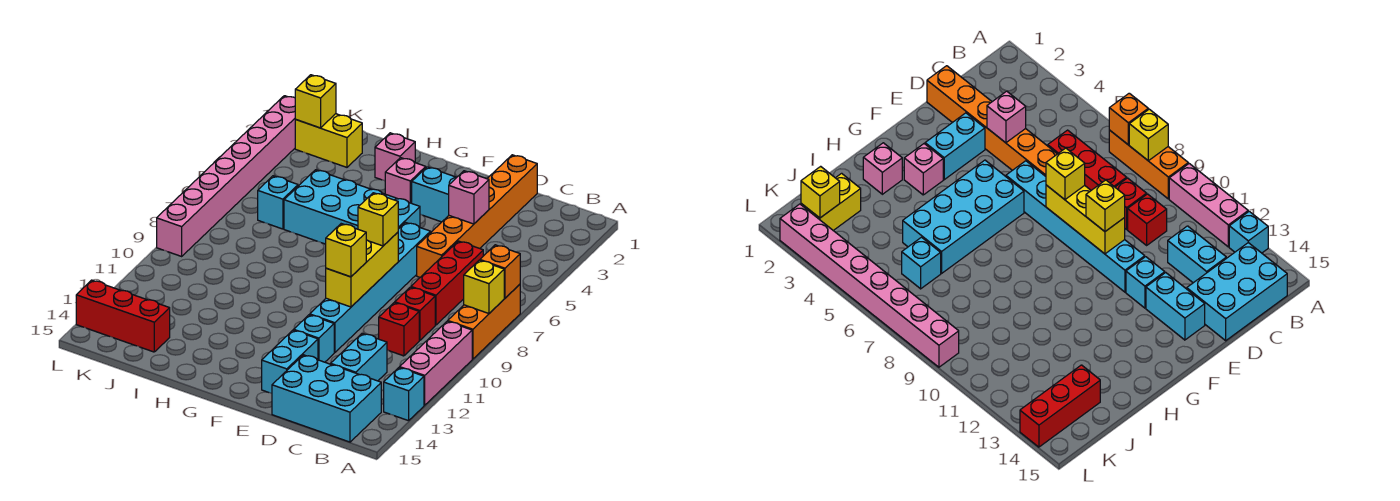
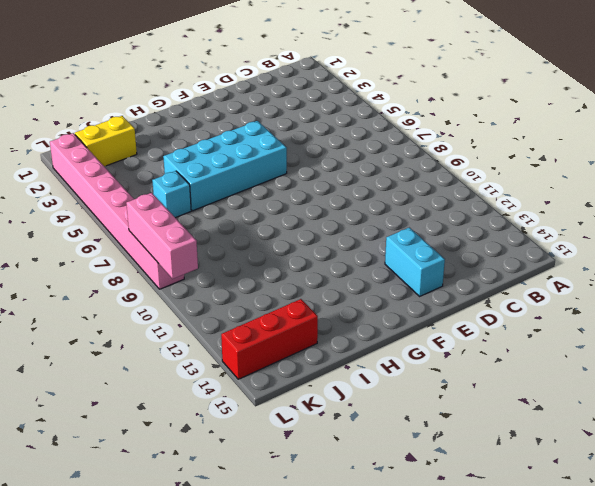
pink brick L8:L10 level 2 -> pink brick A10:A12 level 1
none -> orange brick A7:A9 level 1
none -> cyan brick A13 level 1
none -> cyan brick B14:D15 level 1

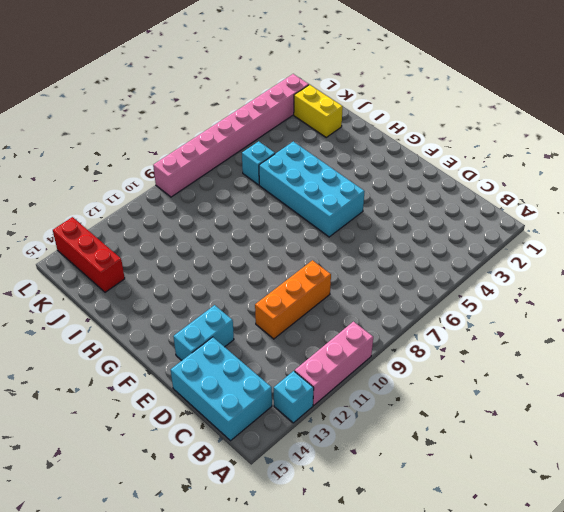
orange brick D9:D11 level 1 -> orange brick A7:A9 level 1
none -> red brick C6:C8 level 1
none -> red brick C9 level 1
none -> red brick C10 level 1

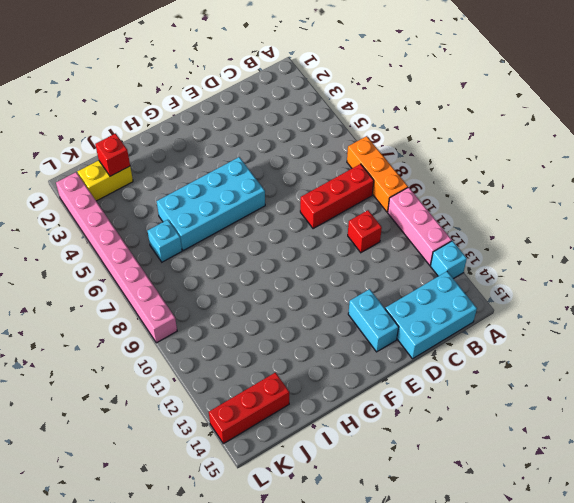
red brick B8:D8 level 1 -> red brick C6:C8 level 1
red brick J2 level 2 -> red brick C9 level 1
none -> cyan brick C12:C13 level 1
none -> orange brick D1:D6 level 1
none -> cyan brick E3:F3 level 1

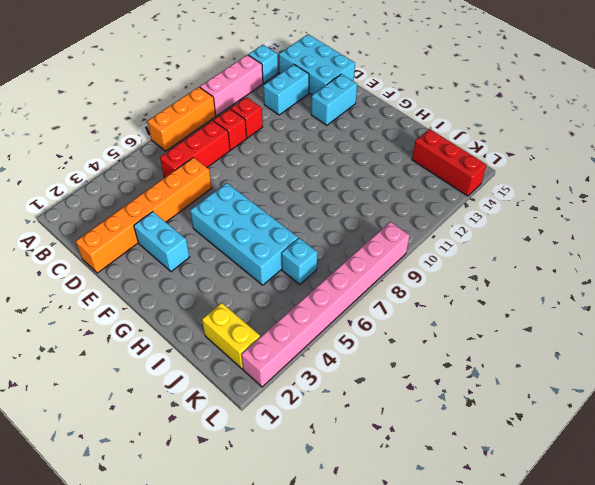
none -> cyan brick E6:E11 level 1
none -> cyan brick E12 level 1
none -> pink brick G3 level 1

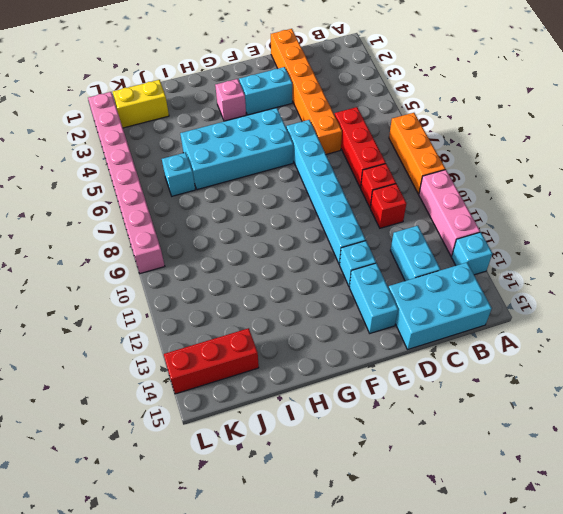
none -> pink brick H2 level 1
none -> orange brick A7 level 2
none -> yellow brick A8 level 2

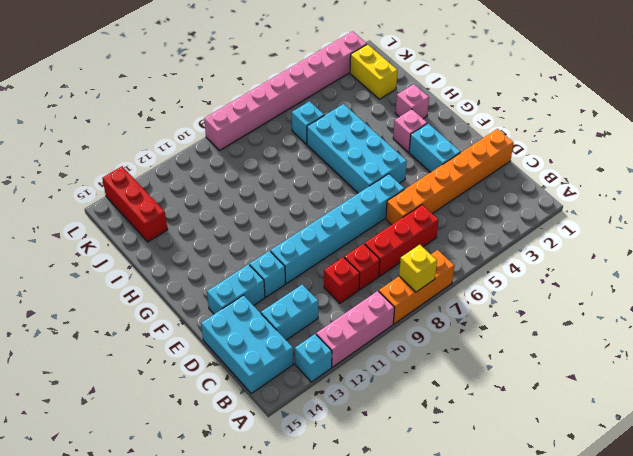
none -> orange brick A7 level 2
none -> pink brick D4 level 2
none -> yellow brick E8:E10 level 2

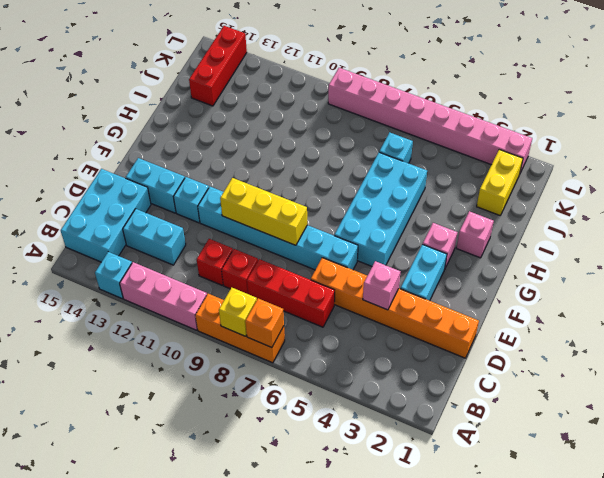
none -> yellow brick K2 level 2
none -> yellow brick E8 level 3
none -> yellow brick E10 level 3

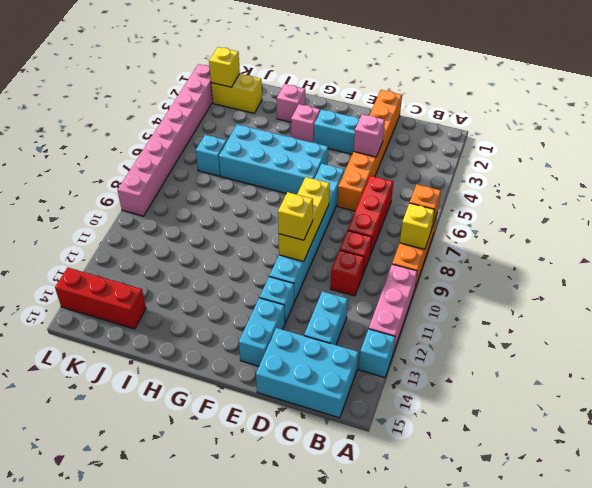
none -> yellow brick E8 level 3

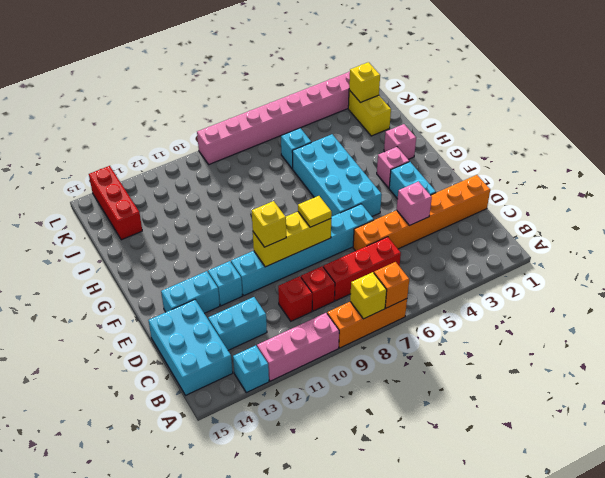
yellow tile E8 level 3 -> yellow brick E8 level 3

